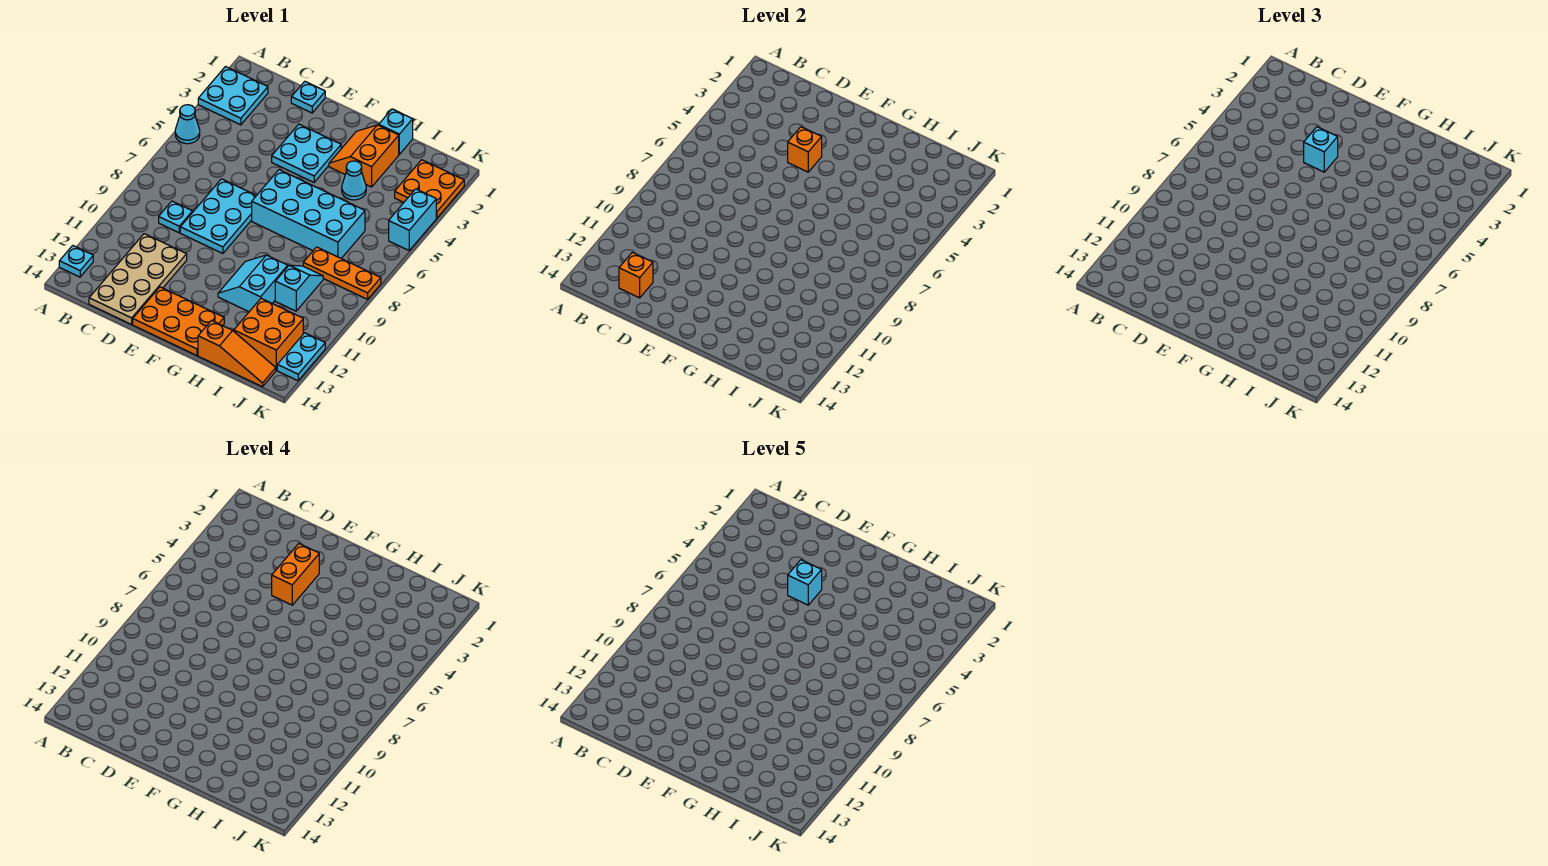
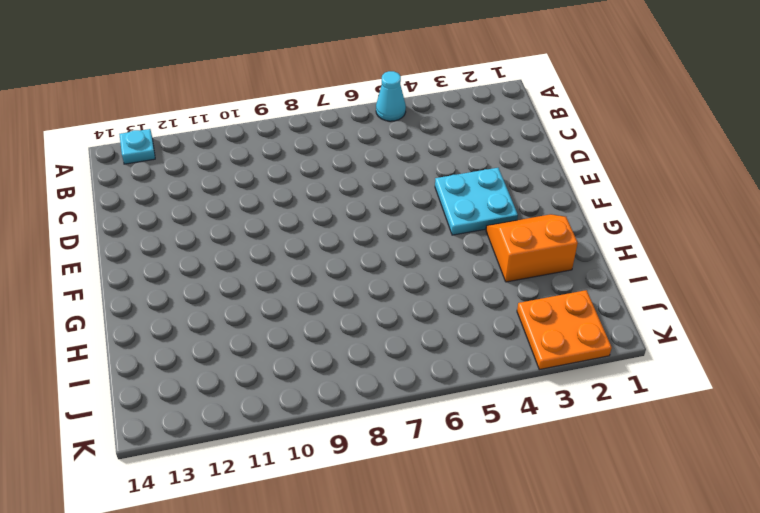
none -> cyan plate A2:B3 level 1
none -> cyan plate C9 level 1
none -> tan plate C11:D14 level 1

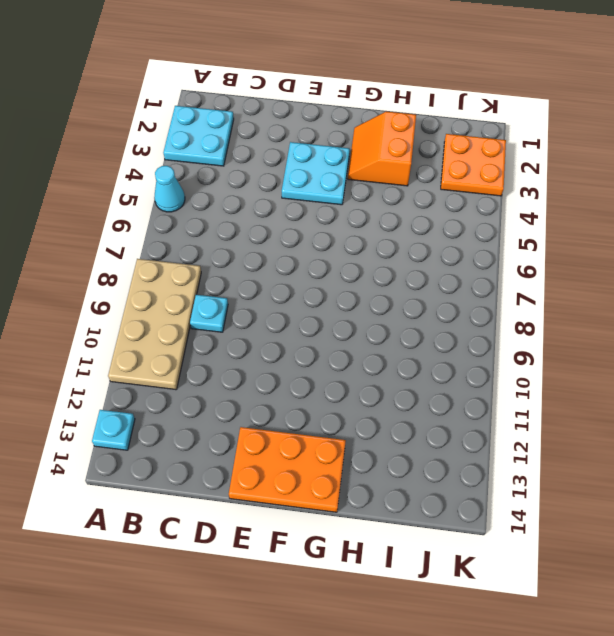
tan plate A8:B11 level 1 -> tan plate C11:D14 level 1
none -> cyan plate D1 level 1
none -> cyan plate D7:E9 level 1
none -> cyan brick F6:I7 level 1

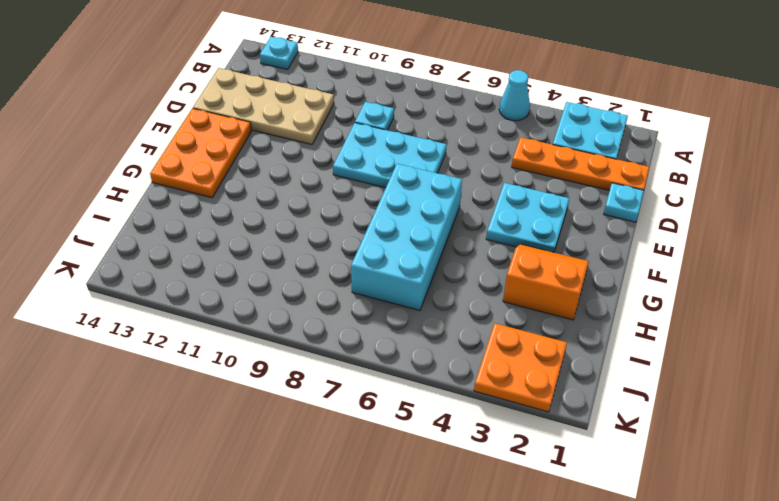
orange plate C1:C4 level 1 -> none
none -> cyan slope G10:H11 level 1 top H
none -> cyan brick H1 level 1
none -> cyan cone H4 level 1

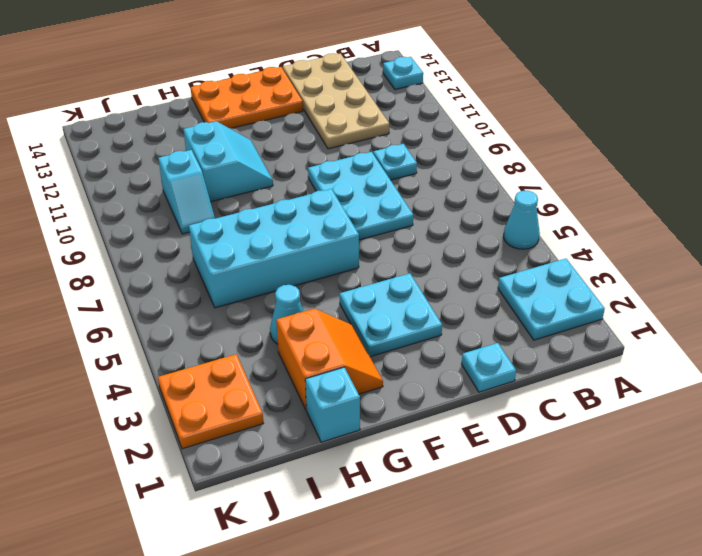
none -> orange slope H14:J14 level 1 top H
none -> orange plate I8:K8 level 1
none -> orange brick I12:J13 level 1

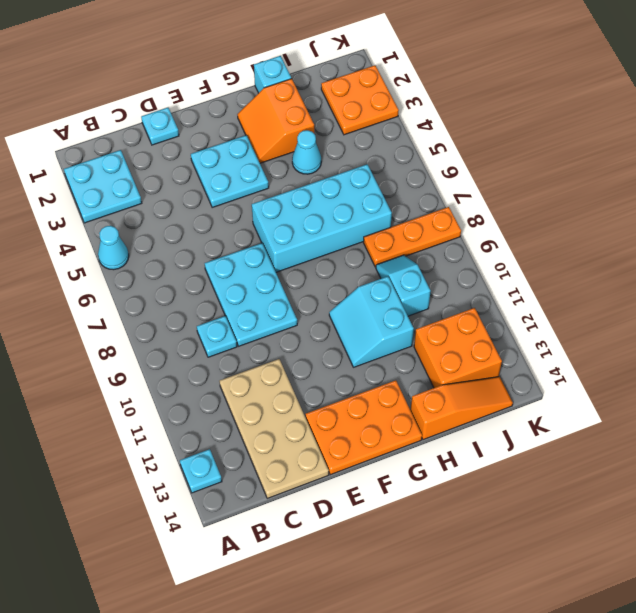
none -> cyan brick K4:K5 level 1
none -> cyan plate K12:K13 level 1
none -> orange brick C13 level 2

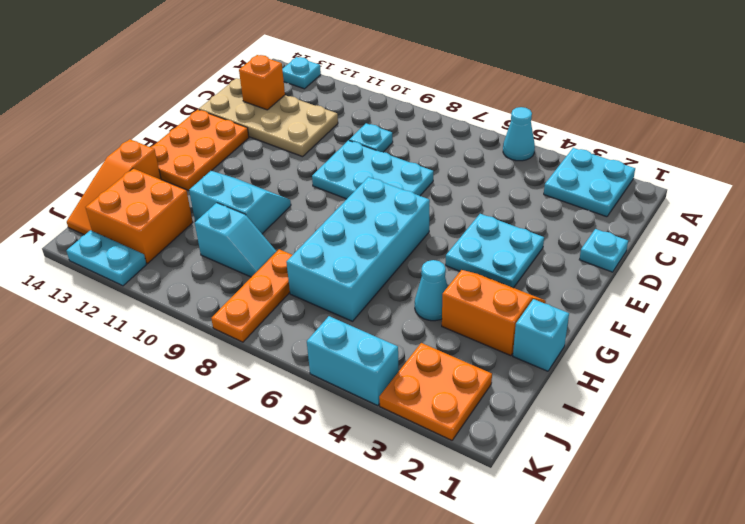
none -> orange brick E4 level 2
none -> cyan brick E4 level 3
none -> orange brick E3:E4 level 4

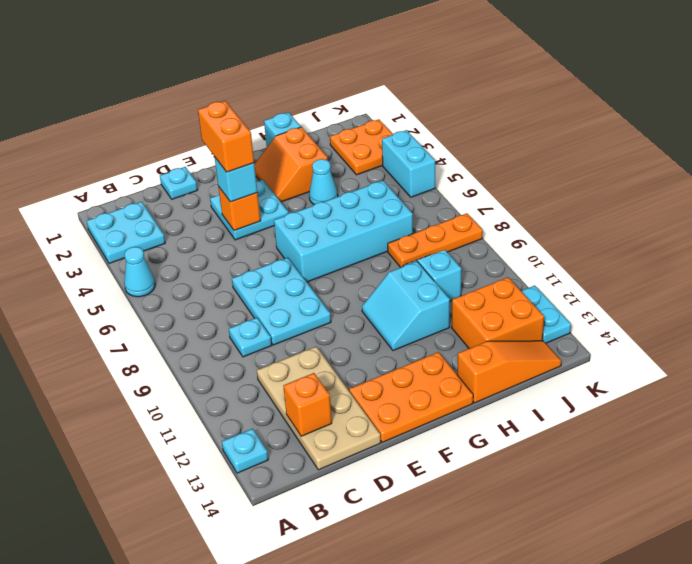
none -> cyan brick E4 level 5

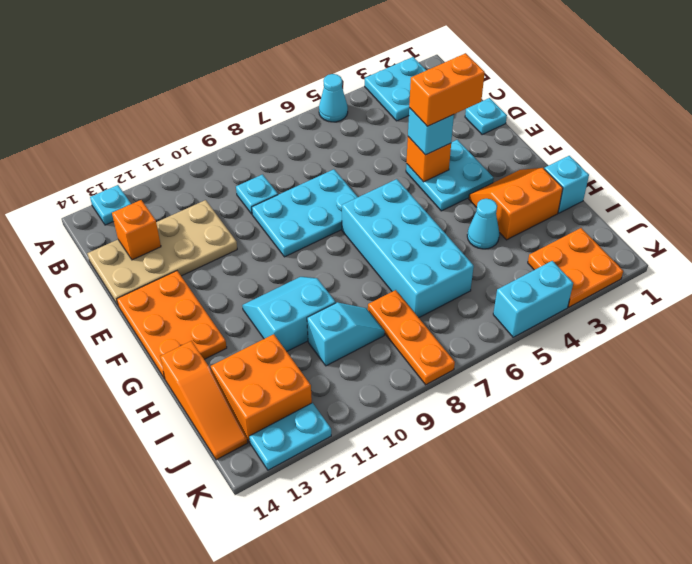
none -> cyan brick E4 level 5

